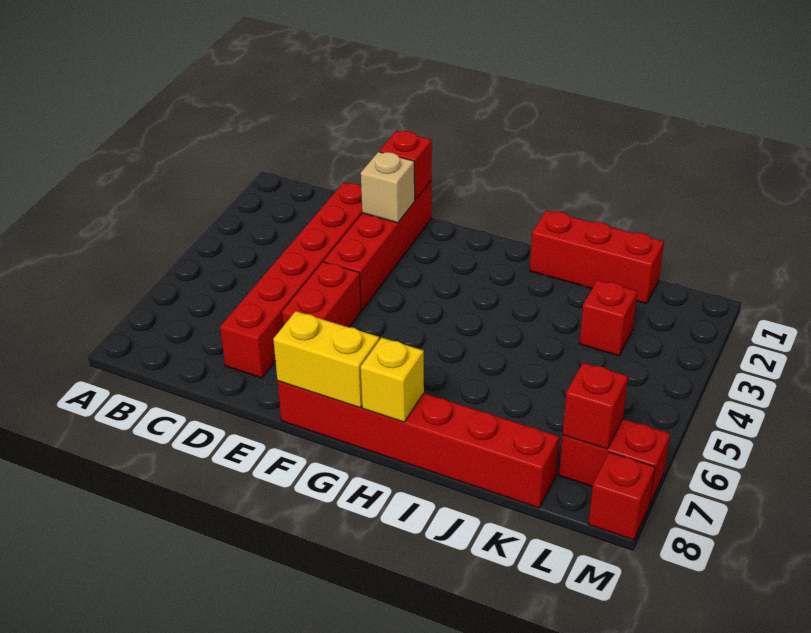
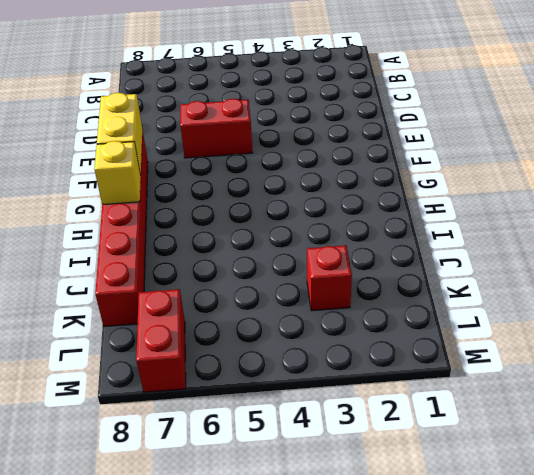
none -> red brick D2:D7 level 1
none -> red brick E1:E4 level 1
none -> red brick I1:K1 level 1

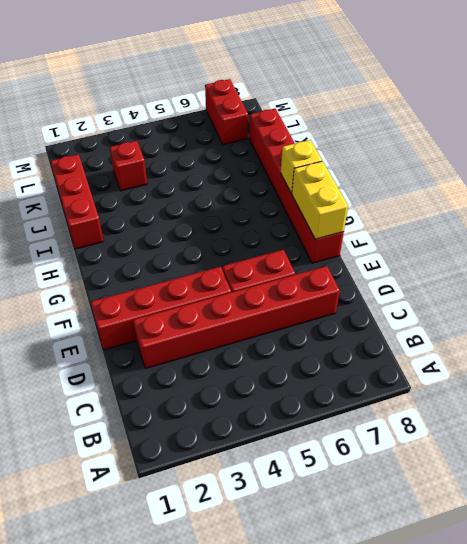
none -> red brick M8 level 1
none -> red brick E1 level 2
none -> tan brick E2 level 2

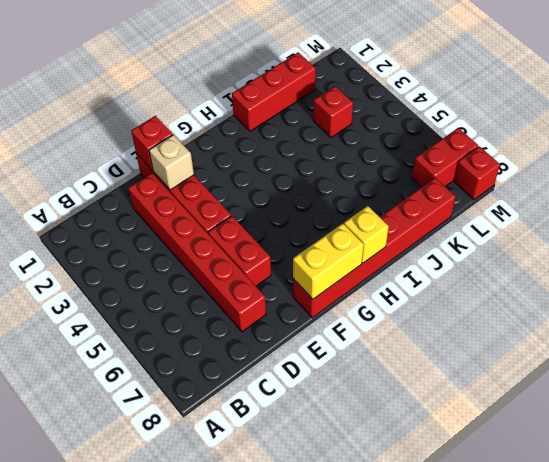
none -> red brick L7 level 2

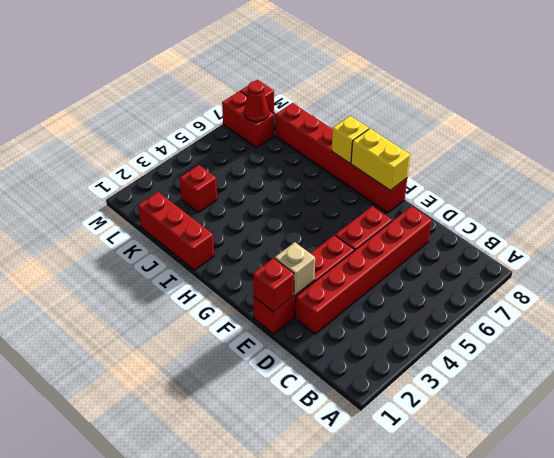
red cone L7 level 2 -> red brick L7 level 2

